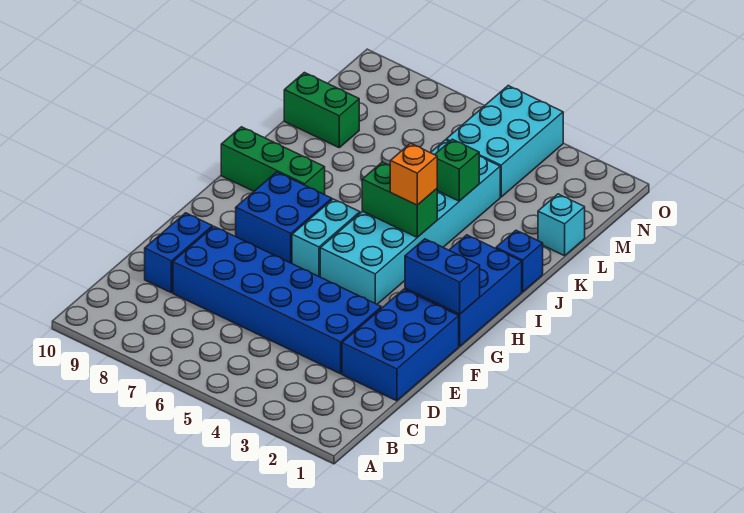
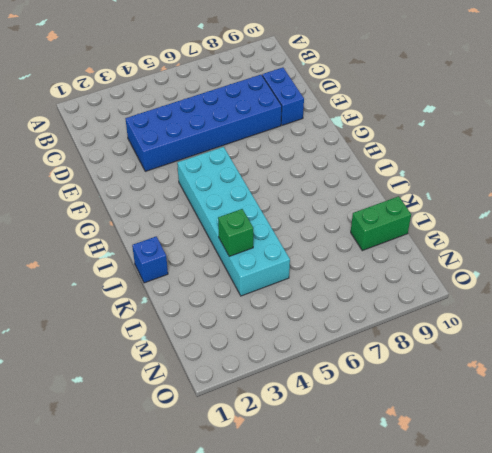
none -> blue brick D1:F2 level 1
none -> blue brick G1:I2 level 1
none -> cyan brick G6:H6 level 1

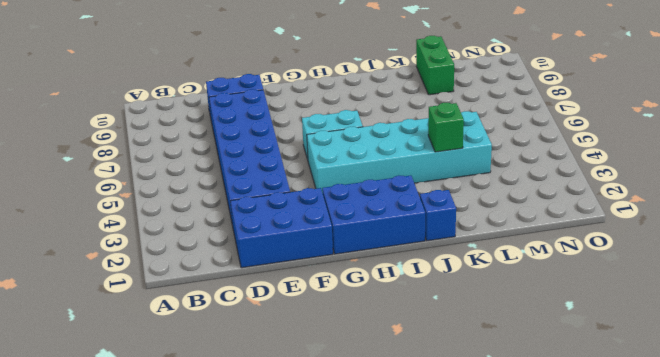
none -> blue brick G7:H8 level 1
none -> green brick I8:I10 level 1
none -> cyan brick L1 level 1

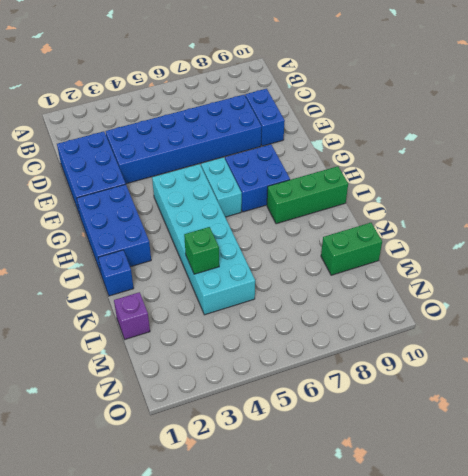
purple brick L1 level 1 -> cyan brick L1 level 1
none -> cyan brick M4:O5 level 1
none -> blue brick G1:G2 level 2
none -> green brick I4:I5 level 2

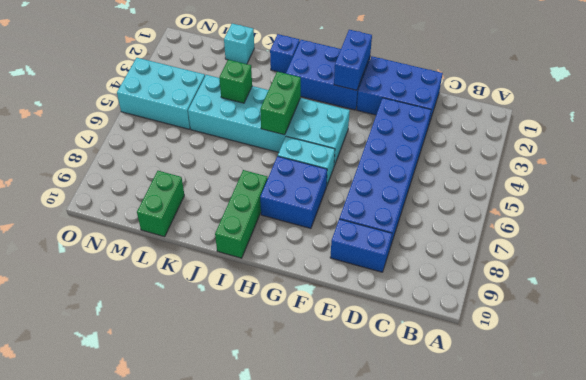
none -> orange brick I4 level 3

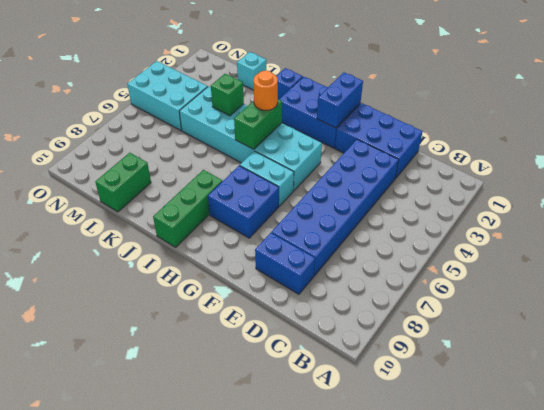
orange round brick I4 level 3 -> orange brick I4 level 3

